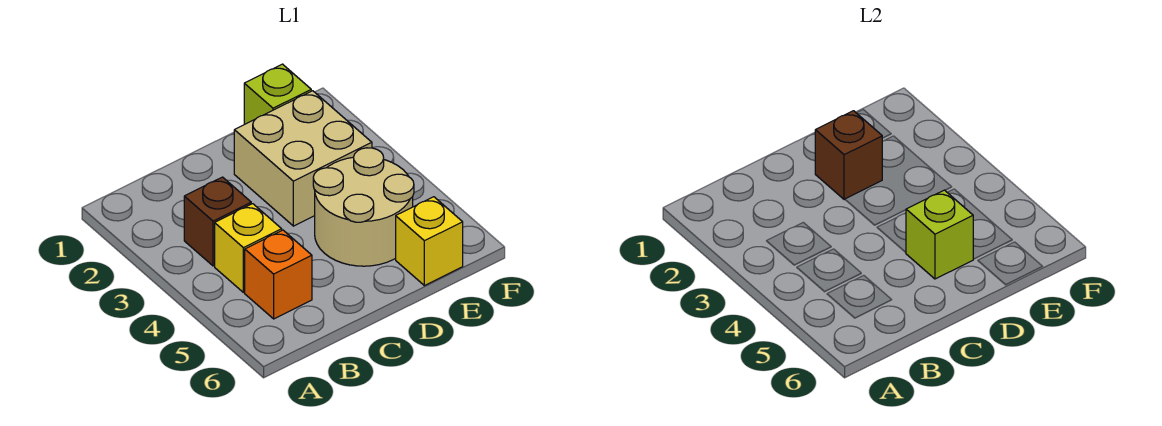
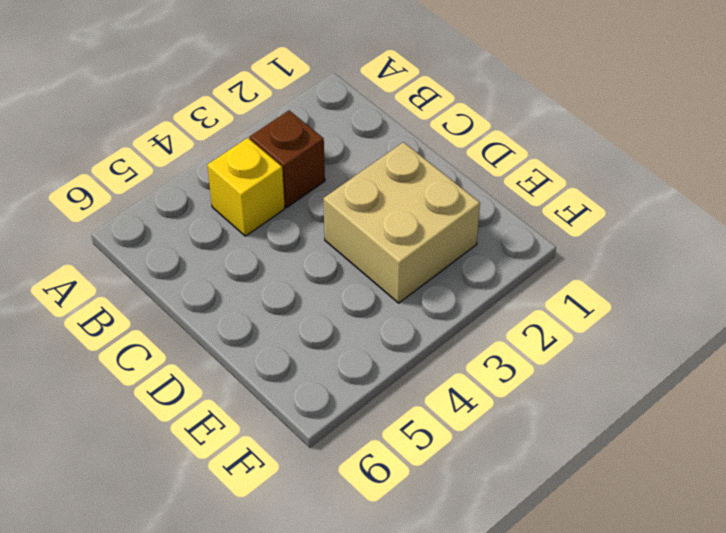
none -> orange brick B5 level 1
none -> tan round brick D4:E5 level 1

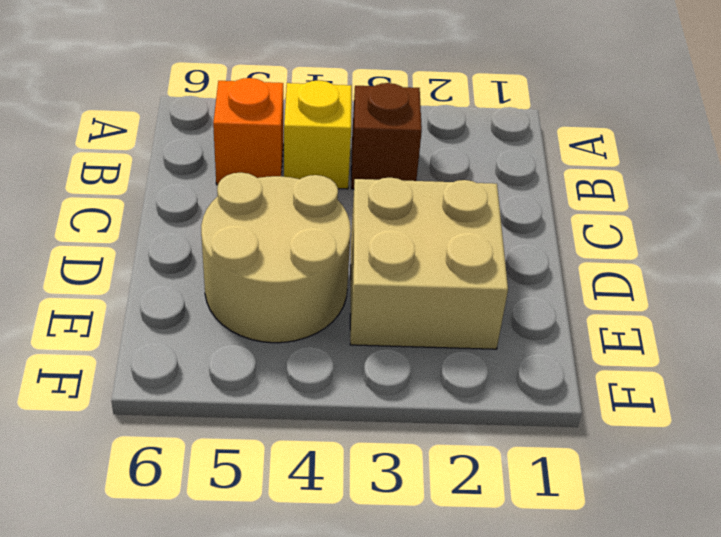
none -> lime brick E1 level 1
none -> yellow brick E6 level 1

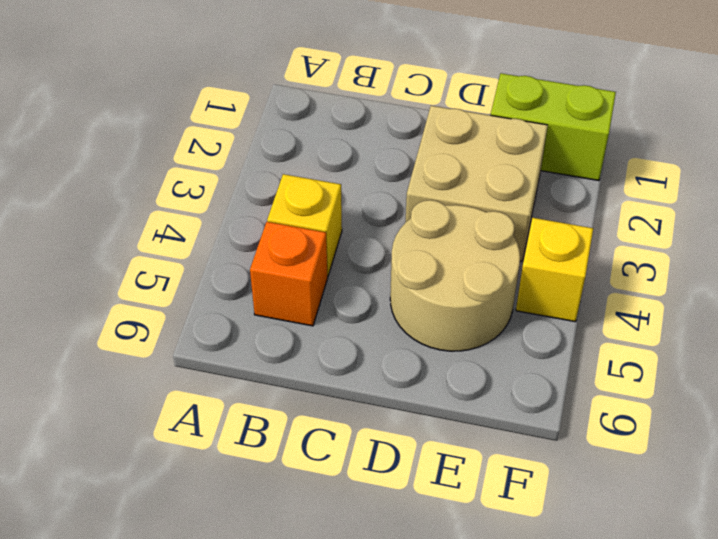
lime brick E1:F1 level 1 -> lime brick E1 level 1
yellow brick F4 level 1 -> yellow brick E6 level 1
none -> brown brick B3 level 1
none -> brown brick D2 level 2

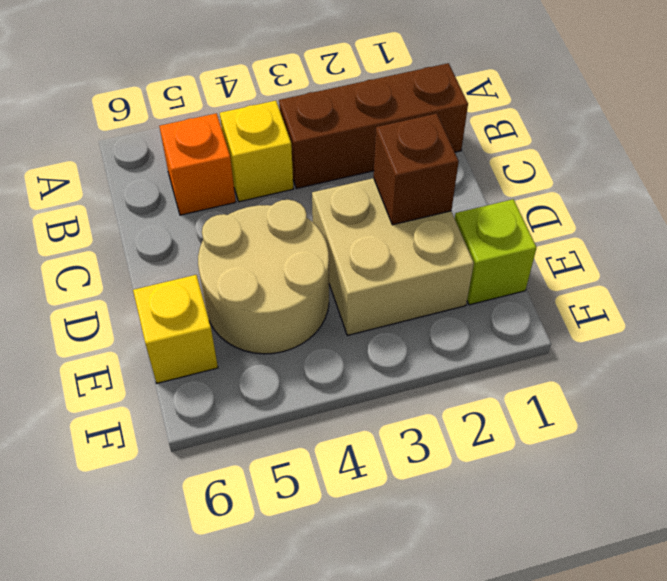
brown brick B1:B3 level 1 -> brown brick B3 level 1
none -> lime brick D5 level 2

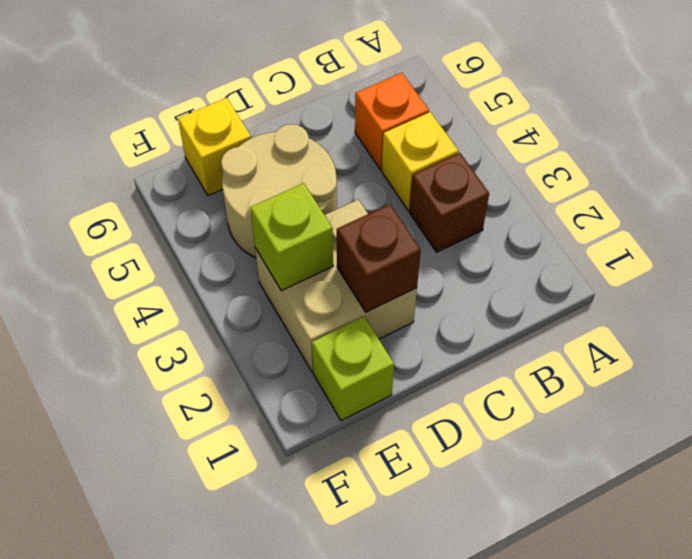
lime brick E3 level 2 -> lime brick D5 level 2

